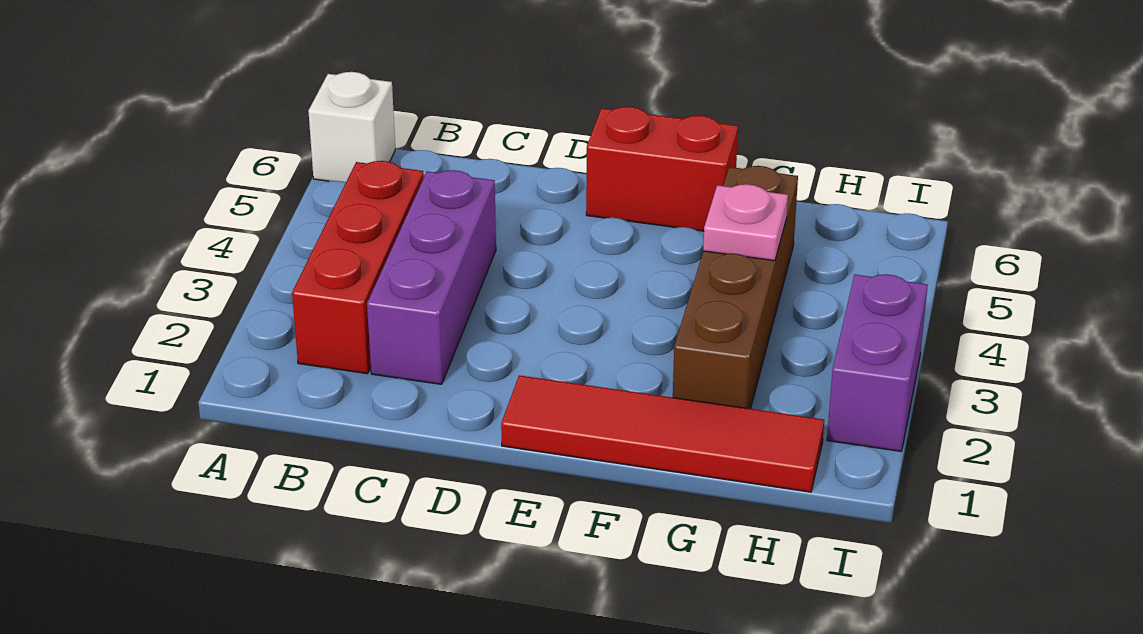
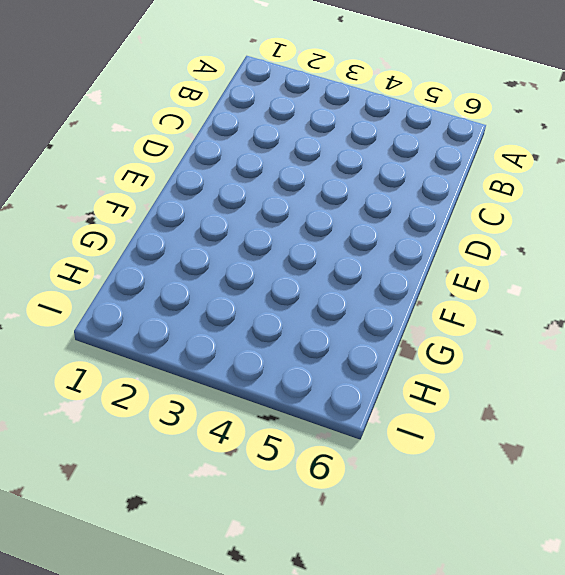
none -> white brick A6 level 1
none -> red brick B2:B4 level 1

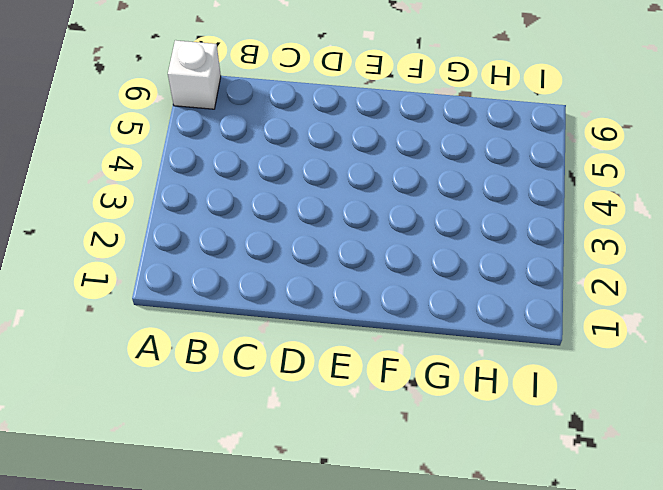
none -> red brick B2:B4 level 1
none -> purple brick C2:C4 level 1

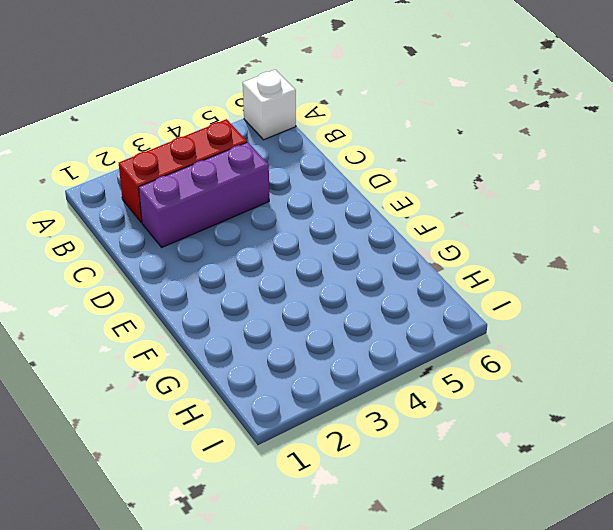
none -> red tile E1:H1 level 1
none -> red brick E6:F6 level 1

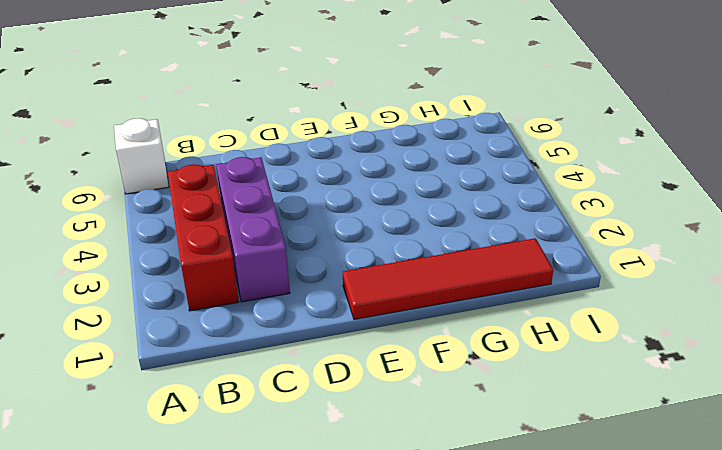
none -> red brick E6:F6 level 1
none -> brown brick G2:G5 level 1

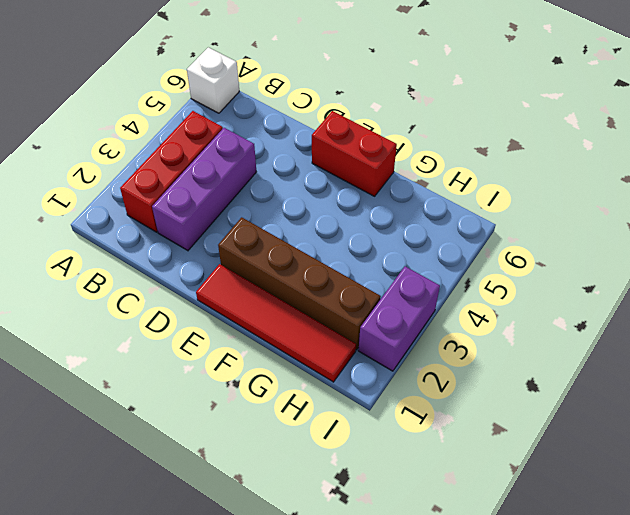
brown brick E2:H2 level 1 -> brown brick G2:G5 level 1
none -> pink plate G4 level 2

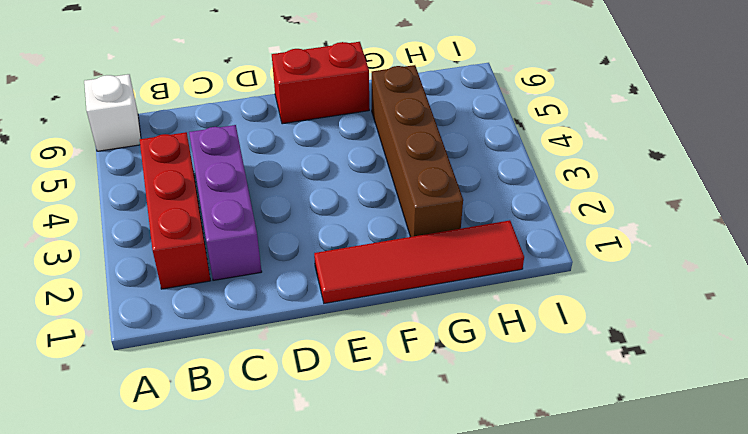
none -> purple brick I2:I3 level 1
none -> pink plate G4 level 2

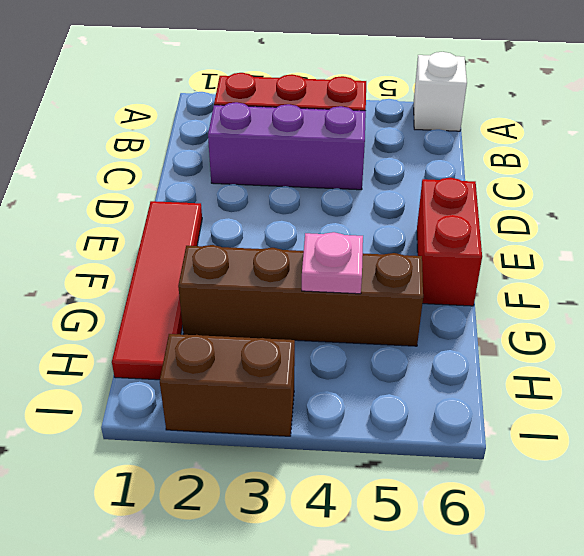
brown brick I2:I3 level 1 -> purple brick I2:I3 level 1

